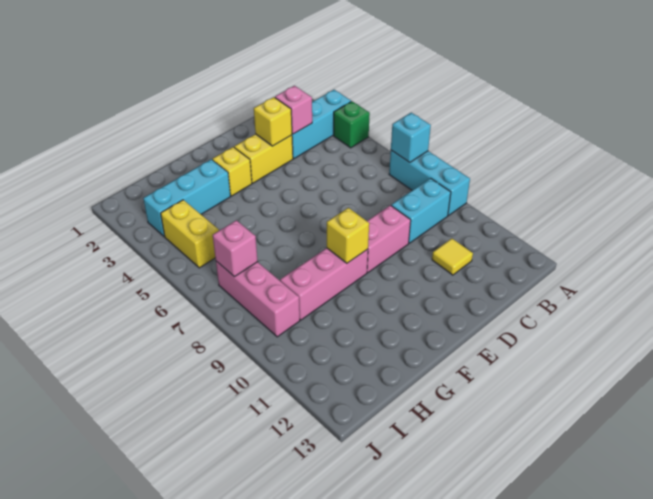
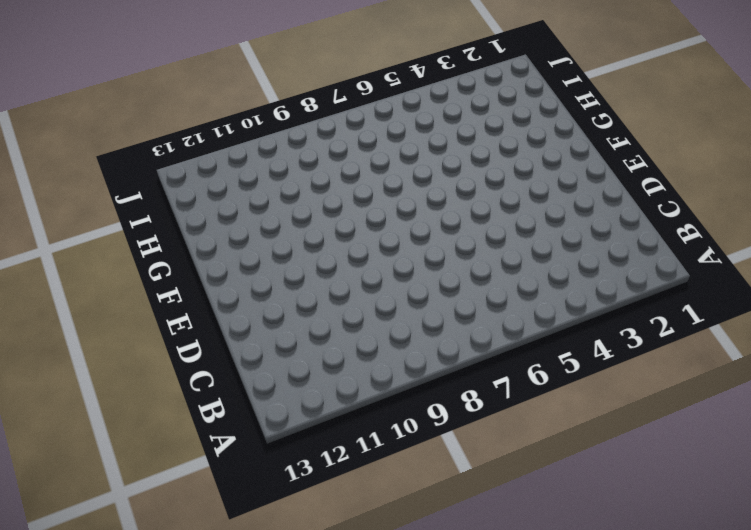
none -> cyan brick A3:C3 level 1
none -> green brick A4 level 1
none -> cyan brick A7:A9 level 1

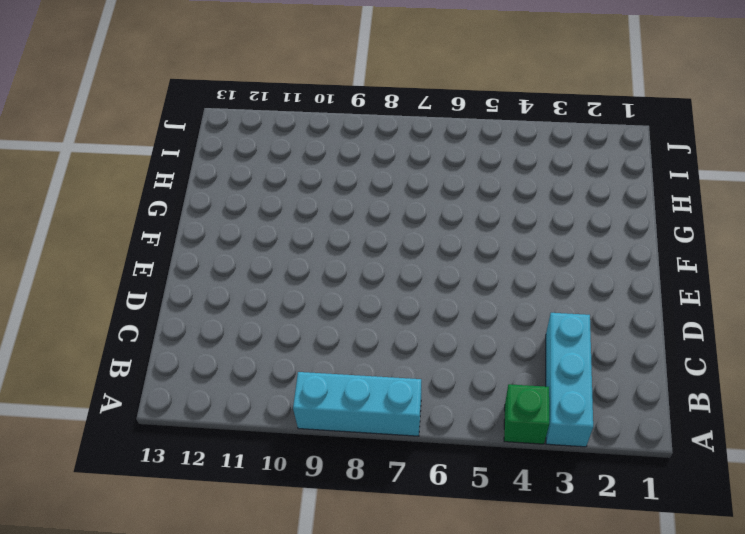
none -> cyan brick B9:C9 level 1
none -> yellow tile C11 level 1
none -> yellow brick D3:E3 level 1

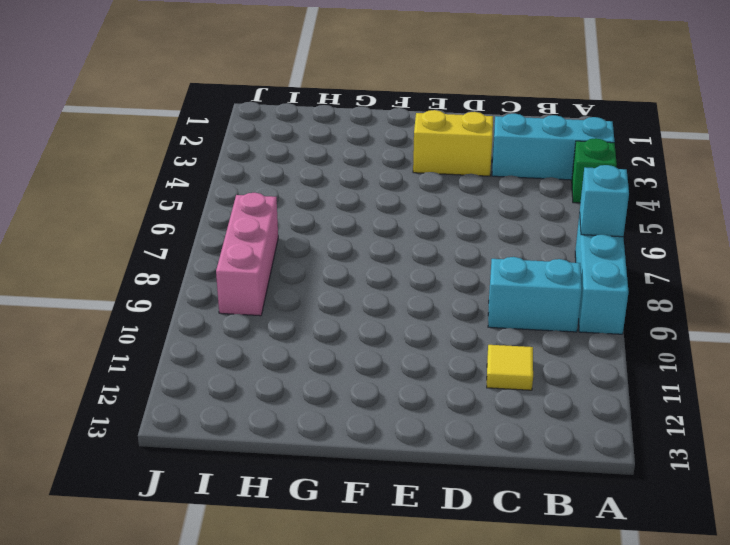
none -> pink brick D9:E9 level 1
none -> yellow brick F3 level 1
none -> pink brick F9:H9 level 1

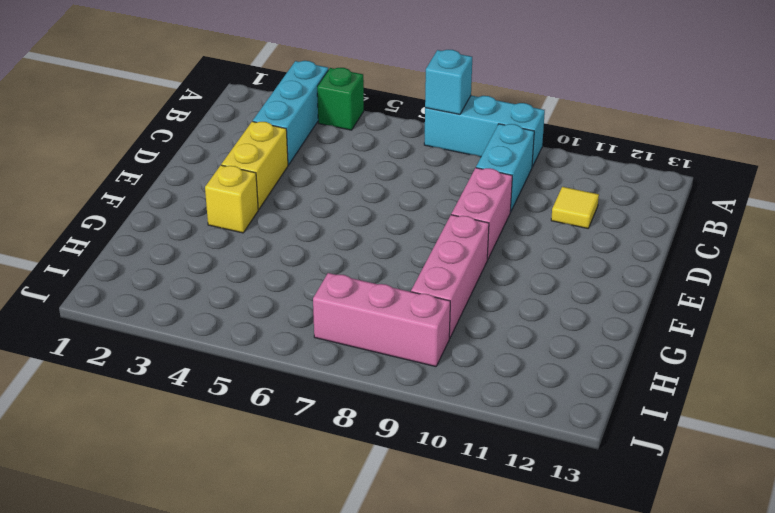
none -> cyan brick G3:I3 level 1
none -> yellow brick I4:I5 level 1
none -> pink brick C3 level 2

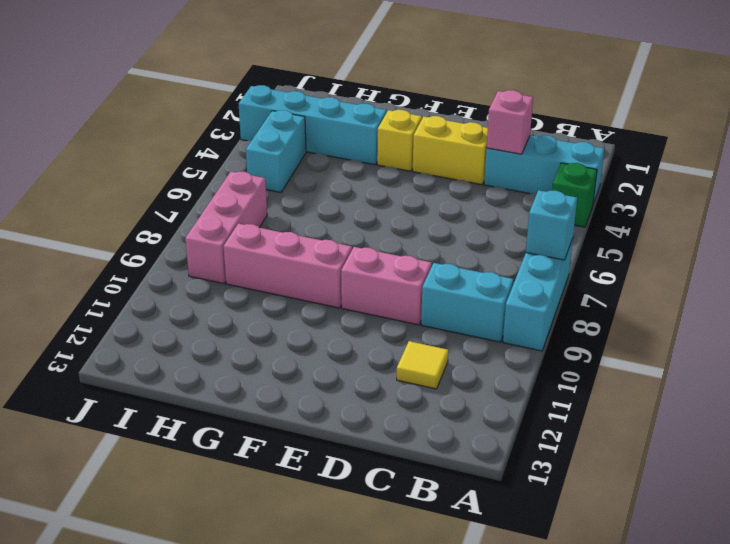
cyan brick G3:J3 level 1 -> cyan brick G3:I3 level 1
cyan brick I4:I5 level 1 -> yellow brick I4:I5 level 1
none -> yellow brick D3 level 2
none -> yellow brick F9 level 2
none -> pink brick I7 level 2

